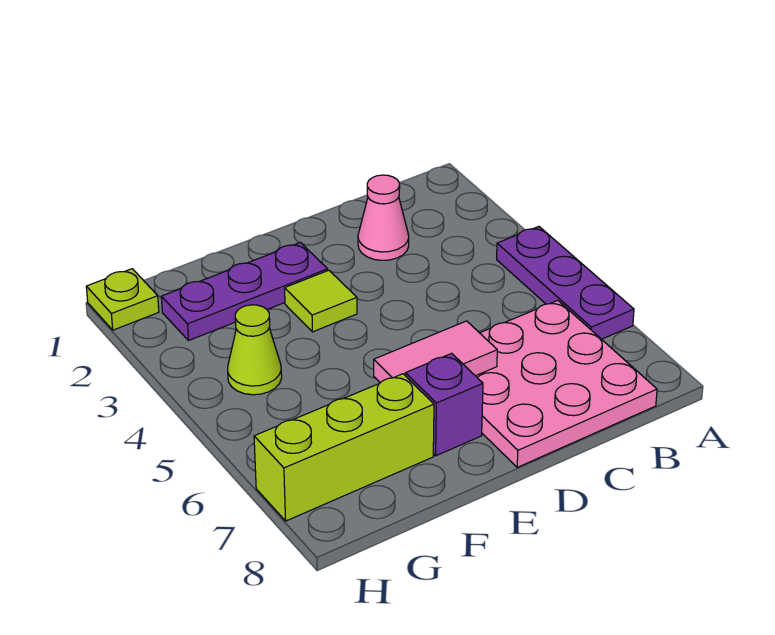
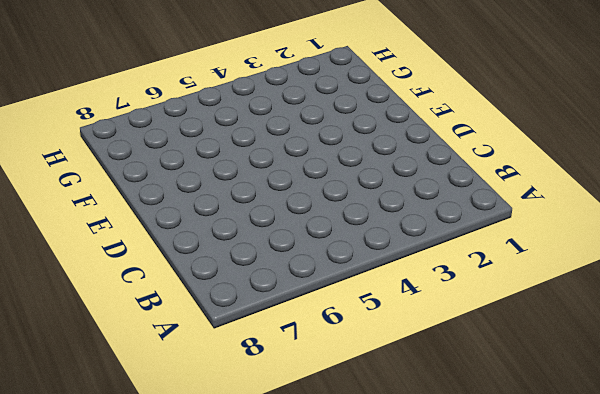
none -> purple plate A4:A6 level 1
none -> pink plate B6:D8 level 1

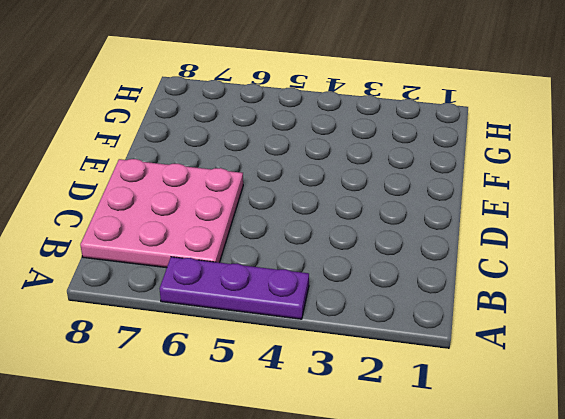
none -> pink cone C2 level 1
none -> purple plate E2:G2 level 1

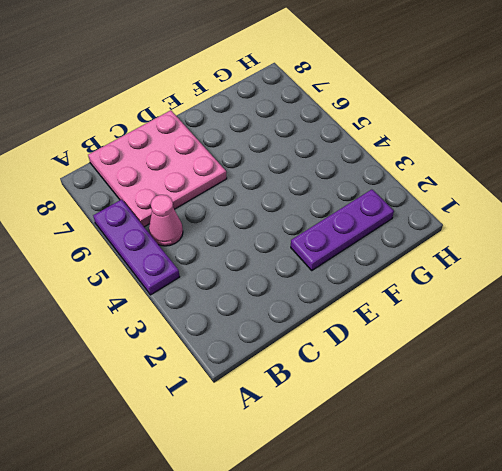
pink cone B5 level 1 -> pink cone C2 level 1
none -> lime tile E3 level 1
none -> purple brick E7 level 1

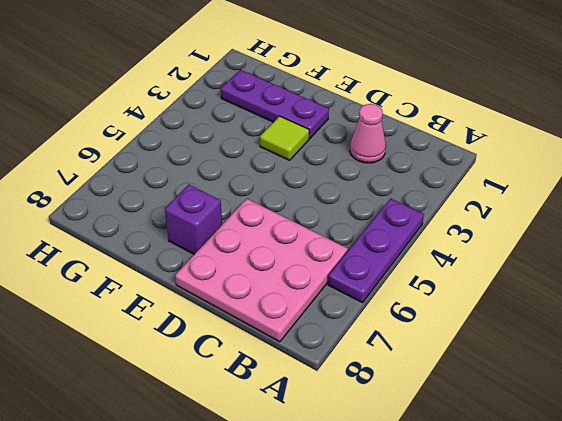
none -> lime brick F7:H7 level 1
none -> lime cone G4 level 1

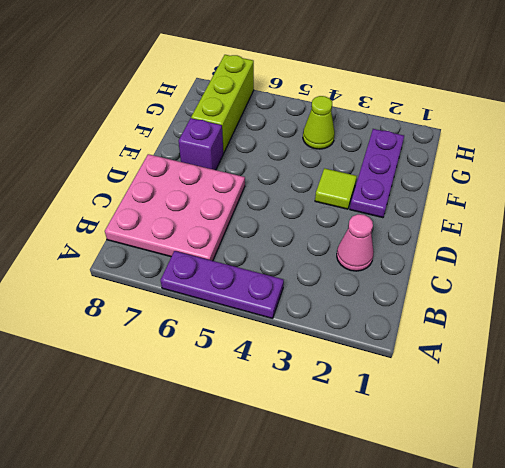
none -> lime plate H1 level 1
none -> pink tile D6:E6 level 2

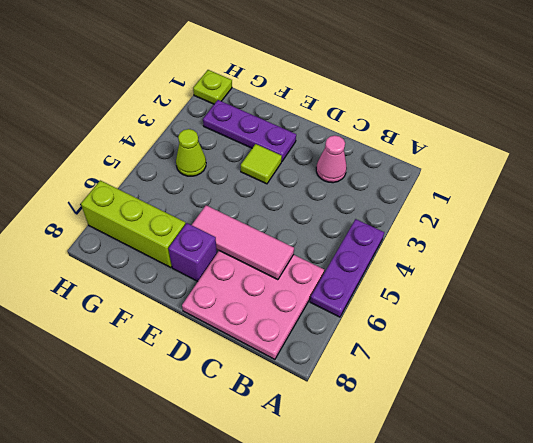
pink tile C6:E6 level 2 -> pink tile D6:E6 level 2

